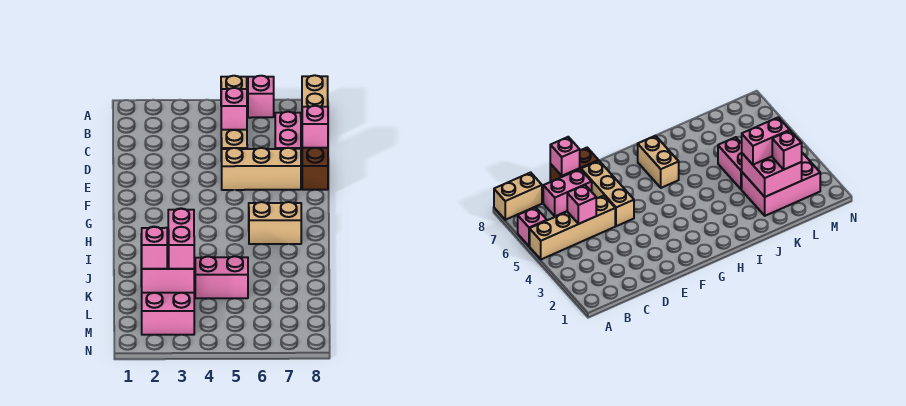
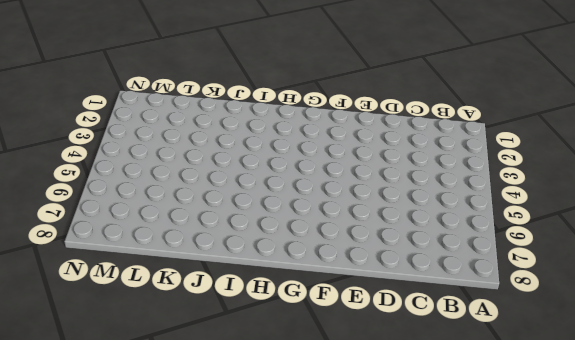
none -> tan brick A5:D5 level 1
none -> pink brick A6 level 1
none -> tan brick A8:B8 level 1

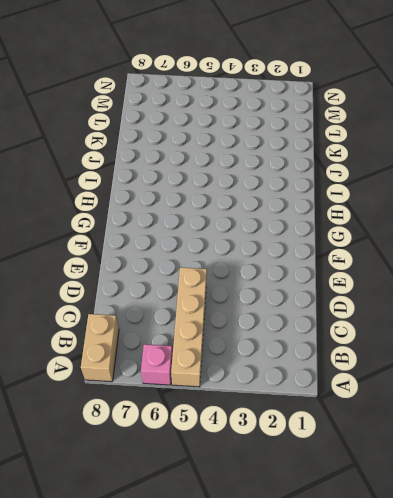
none -> pink brick C7:D7 level 1
none -> brown brick D8:E8 level 1
none -> tan brick E5:E7 level 1

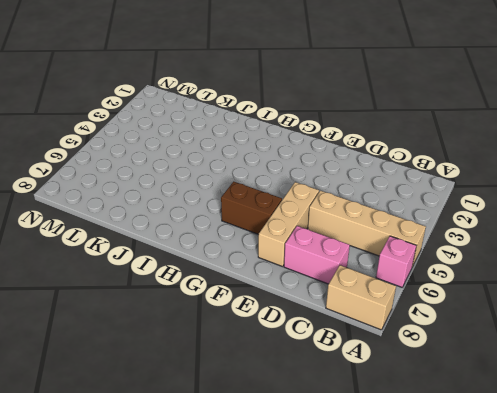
brown brick F6:G6 level 1 -> brown brick D8:E8 level 1
none -> tan brick H6:H7 level 1
none -> pink brick K2:M3 level 1
none -> pink brick K4:K5 level 1

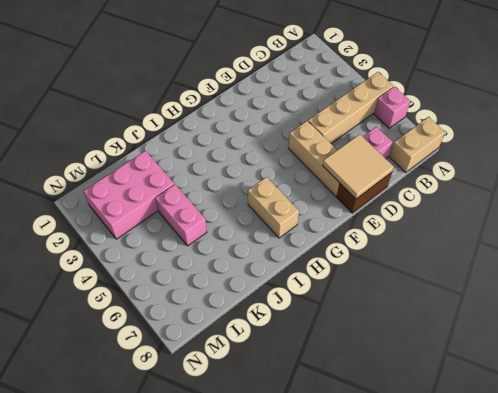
tan tile D7:E8 level 2 -> pink brick D8 level 2
none -> pink brick C5 level 2
none -> pink brick K2:L3 level 2
none -> pink brick K3:L3 level 3

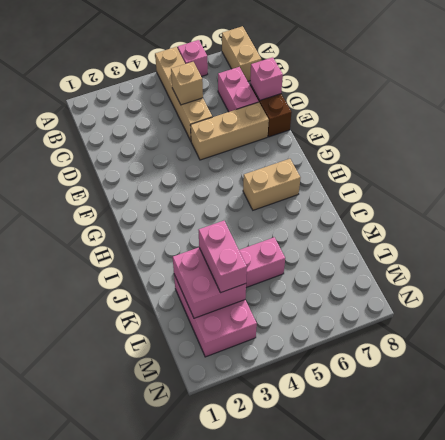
tan brick C5 level 2 -> pink brick C5 level 2
none -> pink brick L2 level 3

